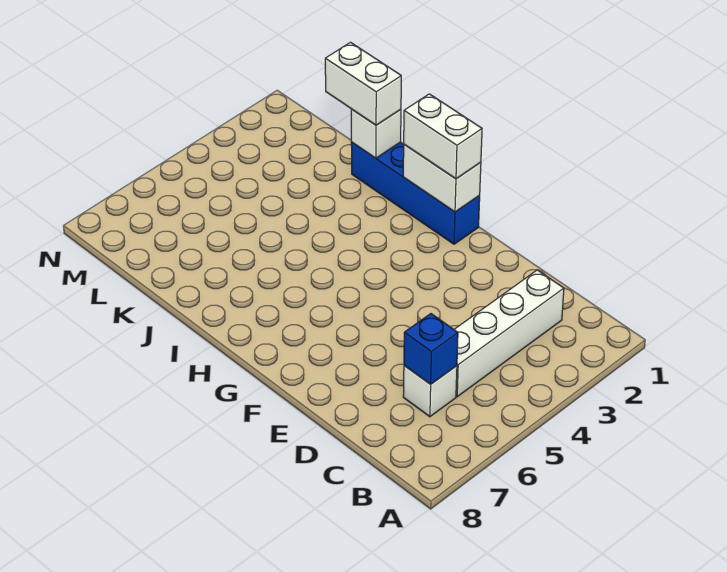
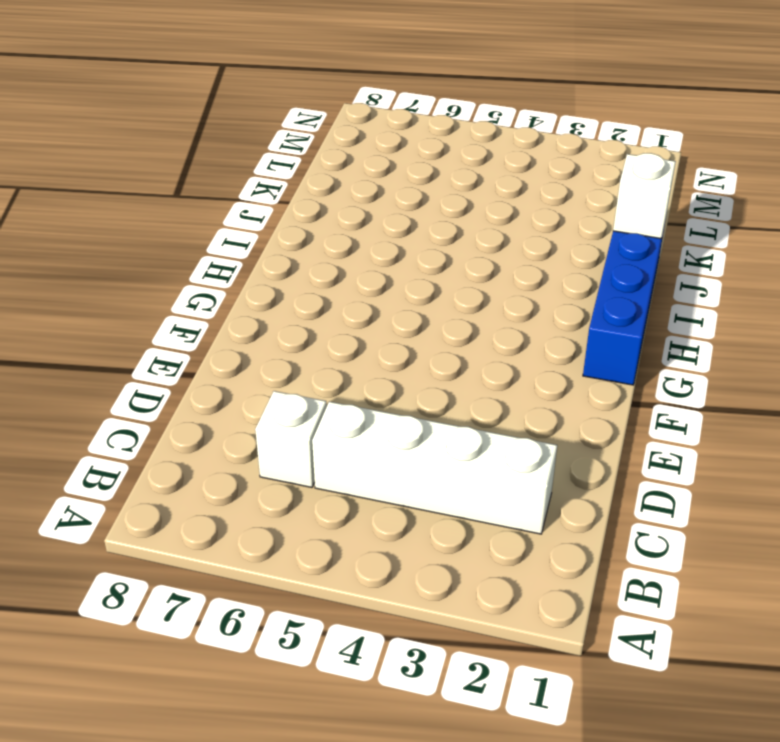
none -> blue brick C6 level 2
none -> white brick G1:H1 level 2

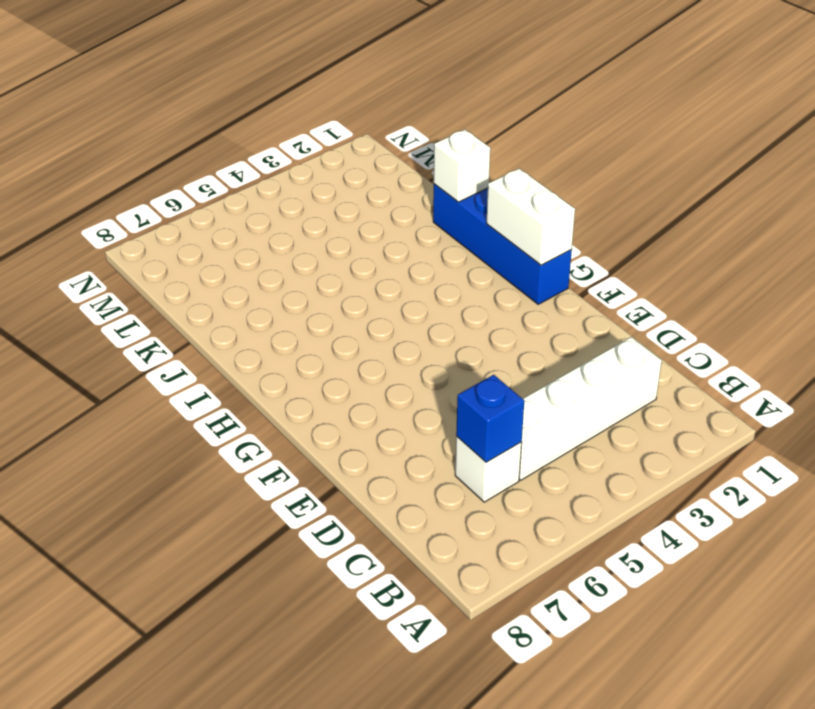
none -> white brick G1:H1 level 3
none -> white brick J1:K1 level 3

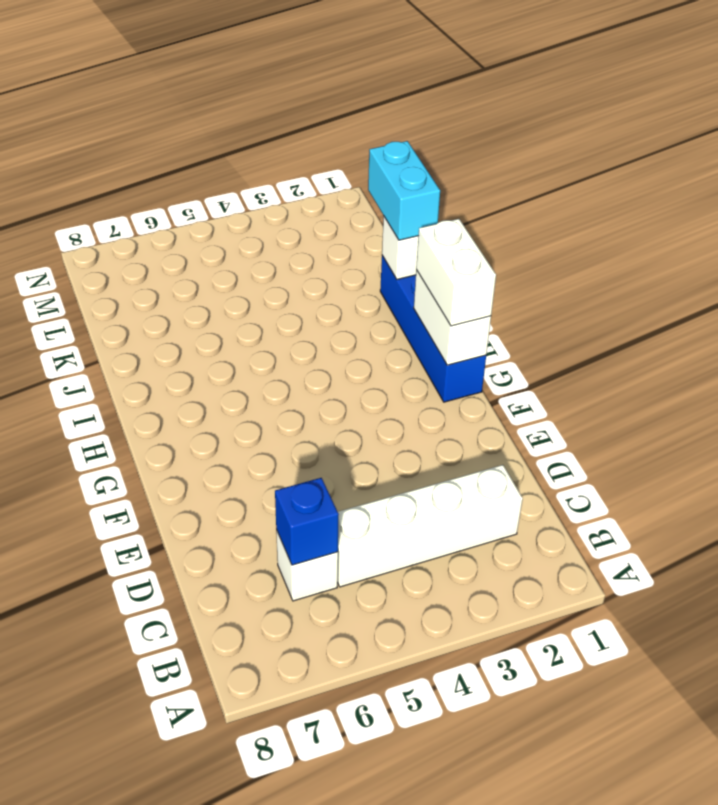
cyan brick J1:K1 level 3 -> white brick J1:K1 level 3

